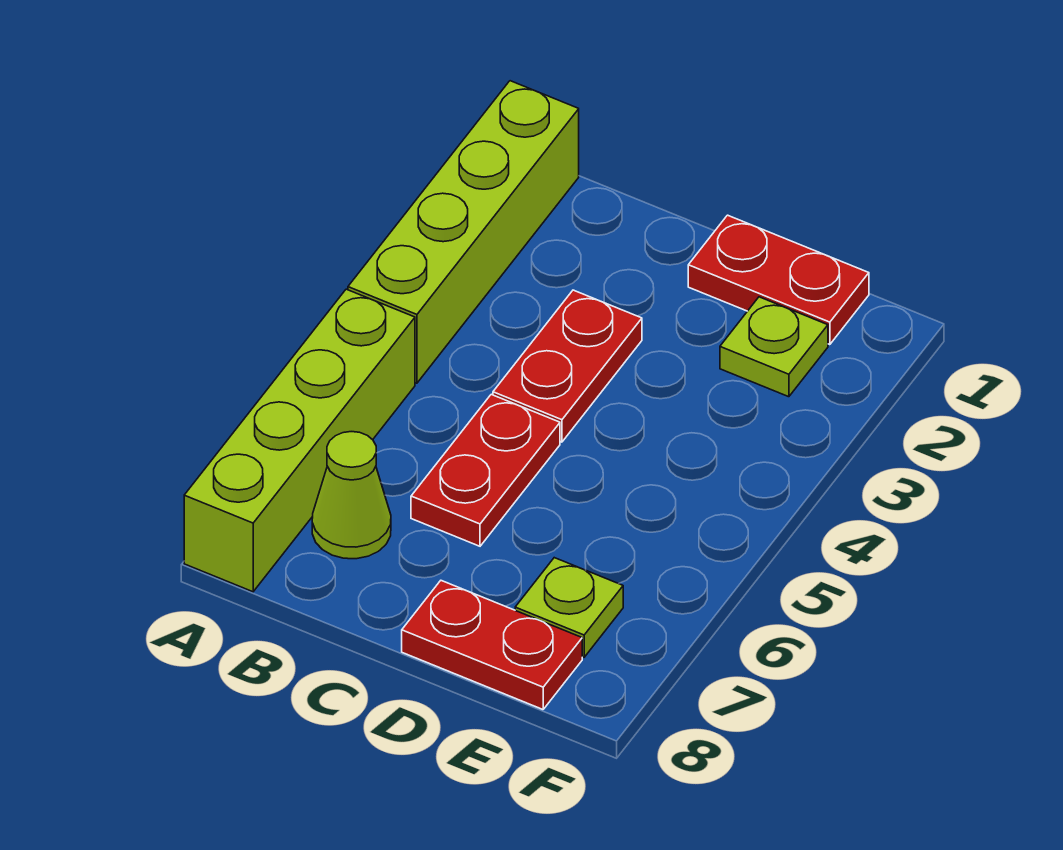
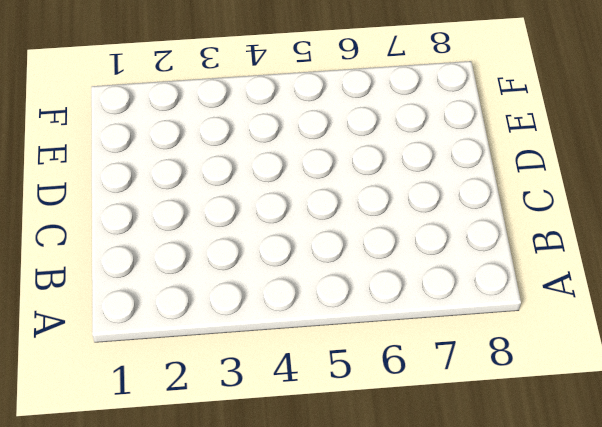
none -> lime brick A1:A4 level 1
none -> lime brick A5:A8 level 1

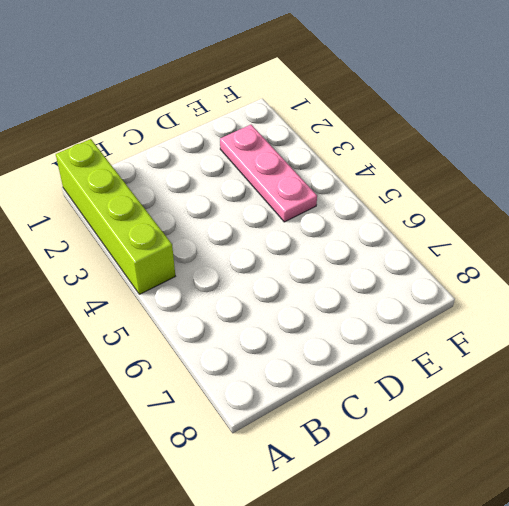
pink plate E2:E4 level 1 -> lime plate E2 level 1
none -> lime brick A5:A8 level 1
none -> lime cone B7 level 1

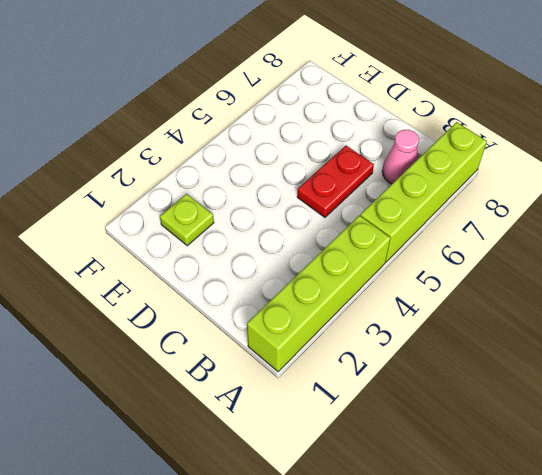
pink cone B7 level 1 -> lime cone B7 level 1
none -> red plate C3:C4 level 1
none -> red plate D1:E1 level 1

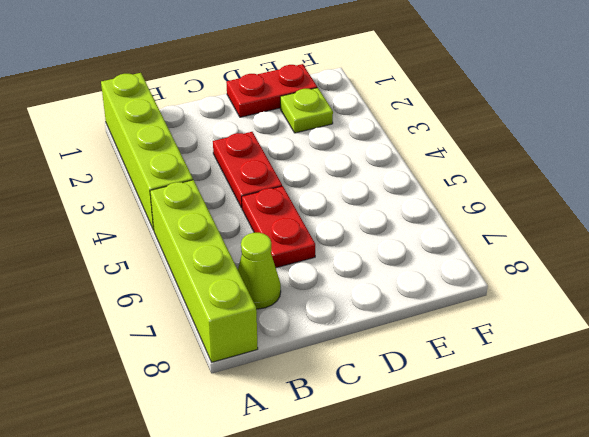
none -> red plate D8:E8 level 1
none -> lime plate E7 level 1

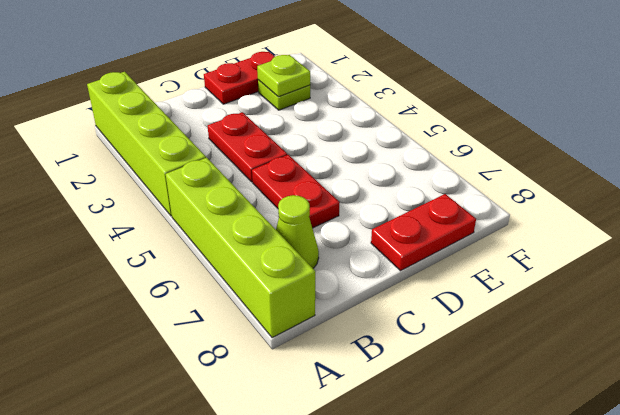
lime plate E2 level 2 -> lime plate E7 level 1

